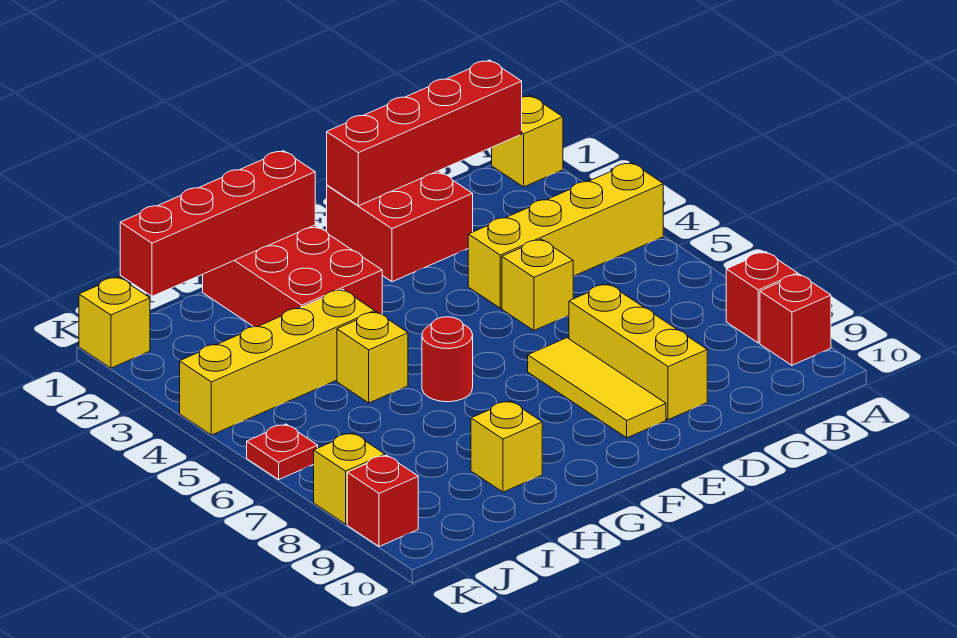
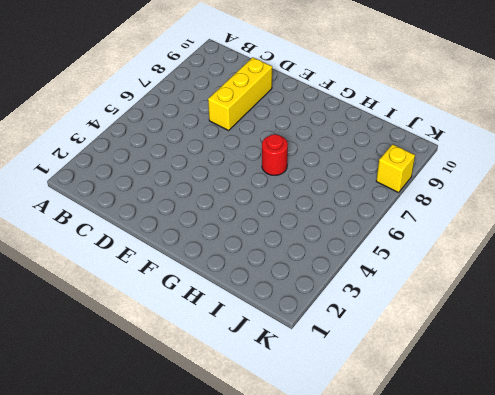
none -> yellow brick A1 level 1
none -> yellow brick A4:D4 level 1
none -> red brick A8 level 1

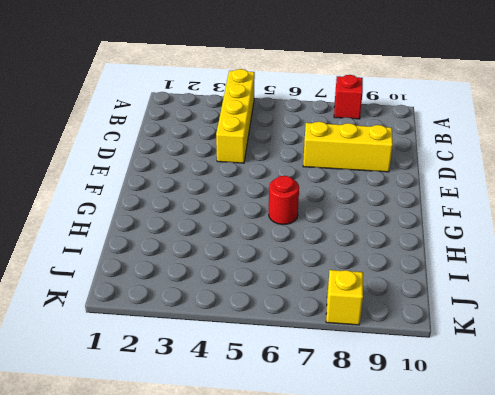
none -> yellow brick A1 level 1
none -> red brick A9 level 1
none -> red brick D1:E2 level 1

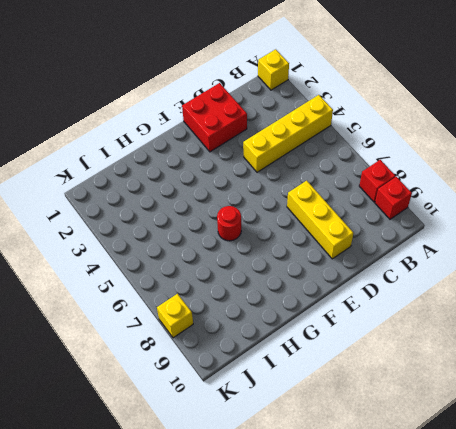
none -> yellow brick D5 level 1
none -> yellow tile E7:E9 level 1
none -> red brick G1:H3 level 1

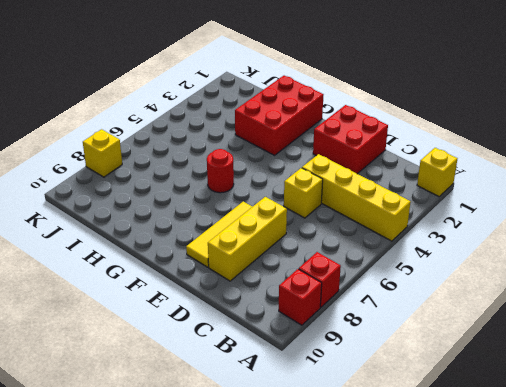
none -> yellow brick H4:K4 level 1
none -> yellow brick H5 level 1
none -> yellow brick H9 level 1

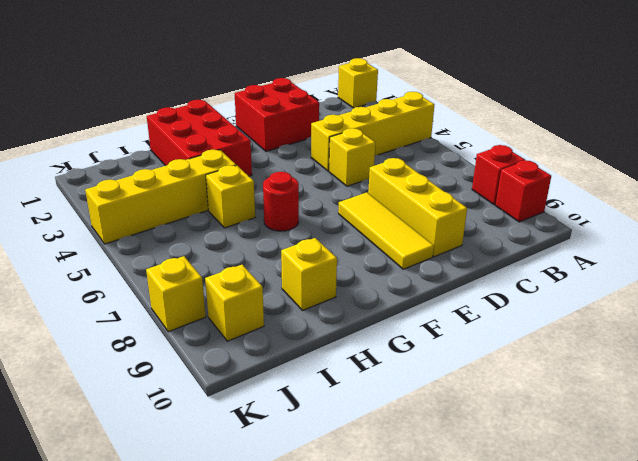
yellow brick J9 level 1 -> yellow brick K1 level 1
none -> red plate K6 level 1
none -> red brick K9 level 1
none -> red brick B1:E1 level 2

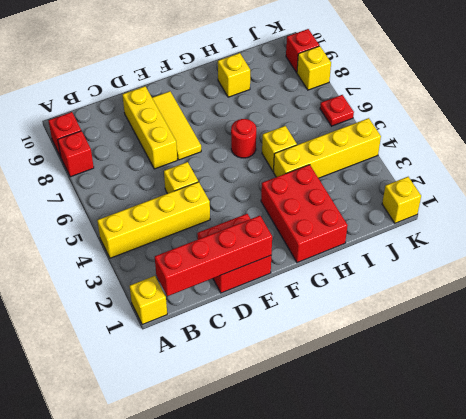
none -> red brick G1:J1 level 2

